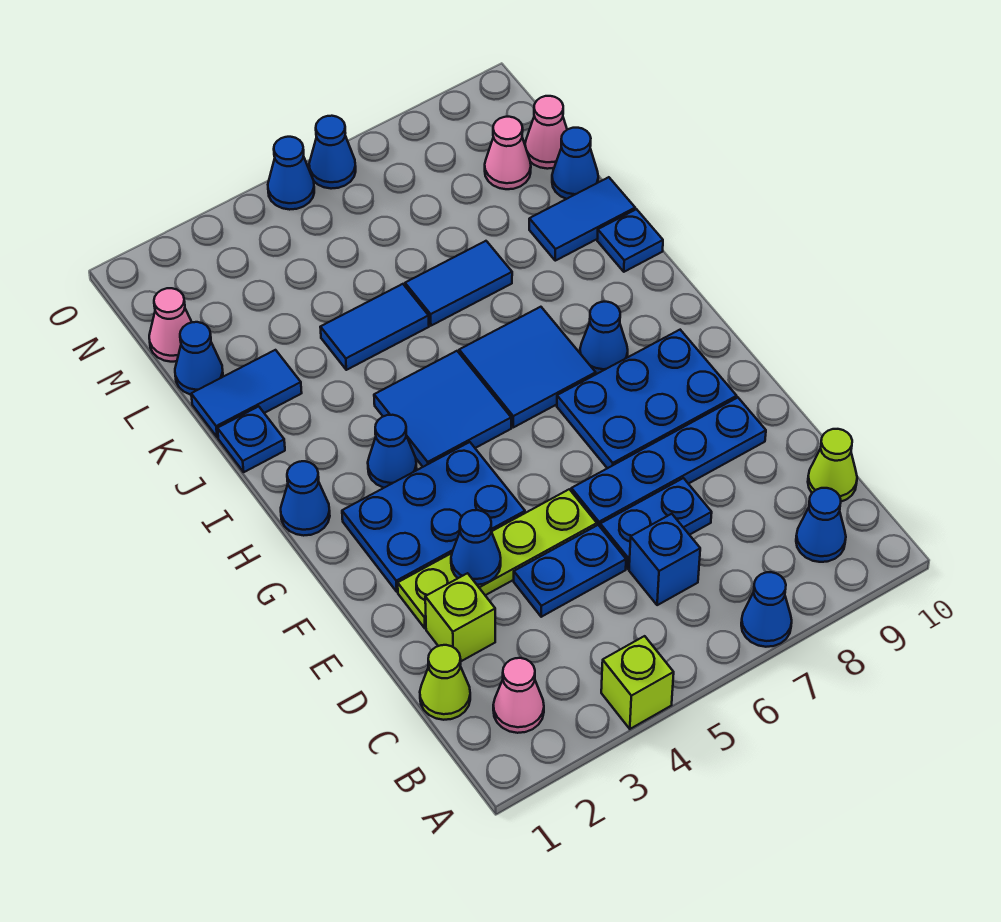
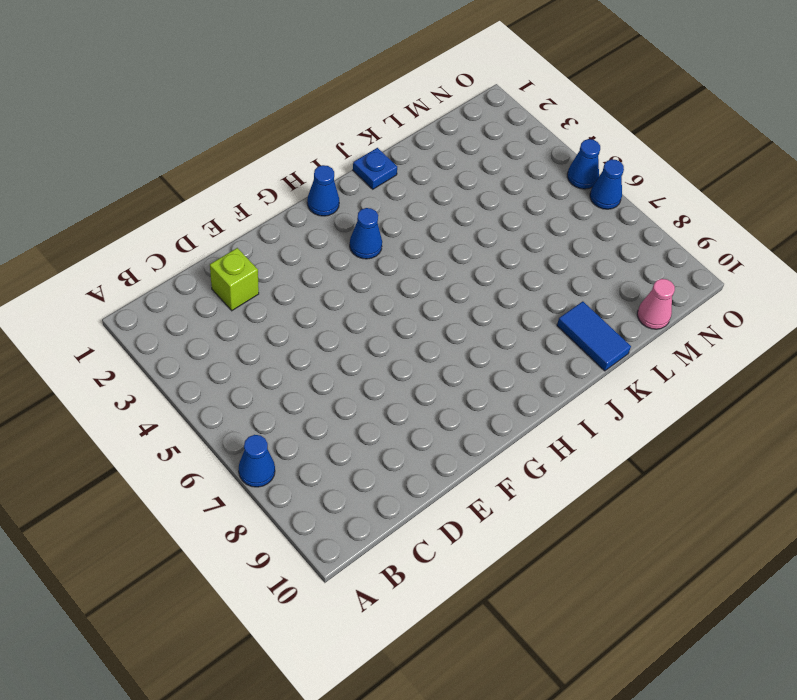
none -> lime brick A4 level 1
none -> pink cone B2 level 1
none -> blue cone B9 level 1
none -> lime cone C1 level 1

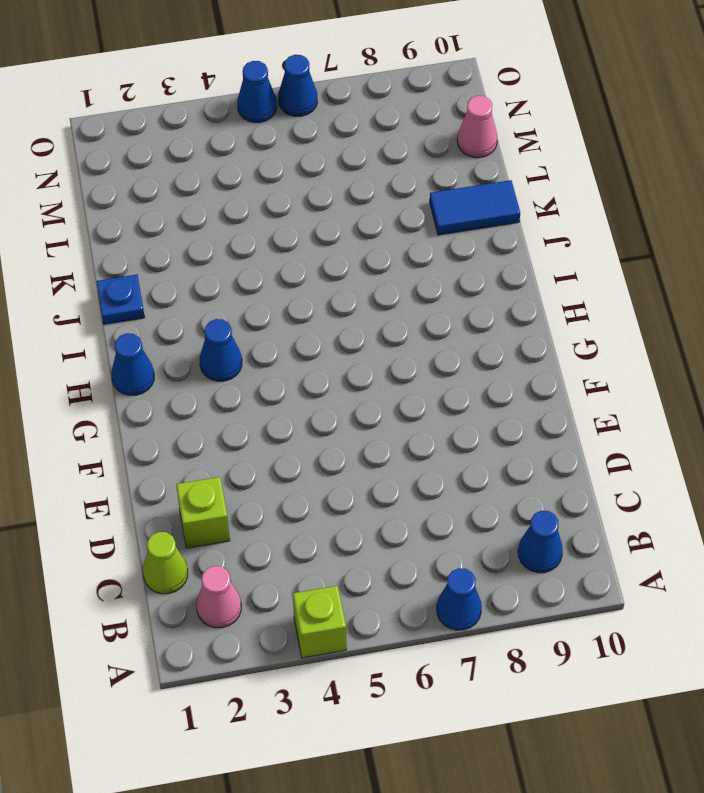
none -> blue brick C6 level 1
none -> lime cone C10 level 1
none -> blue plate D4:D5 level 1
none -> blue plate D6:D7 level 1

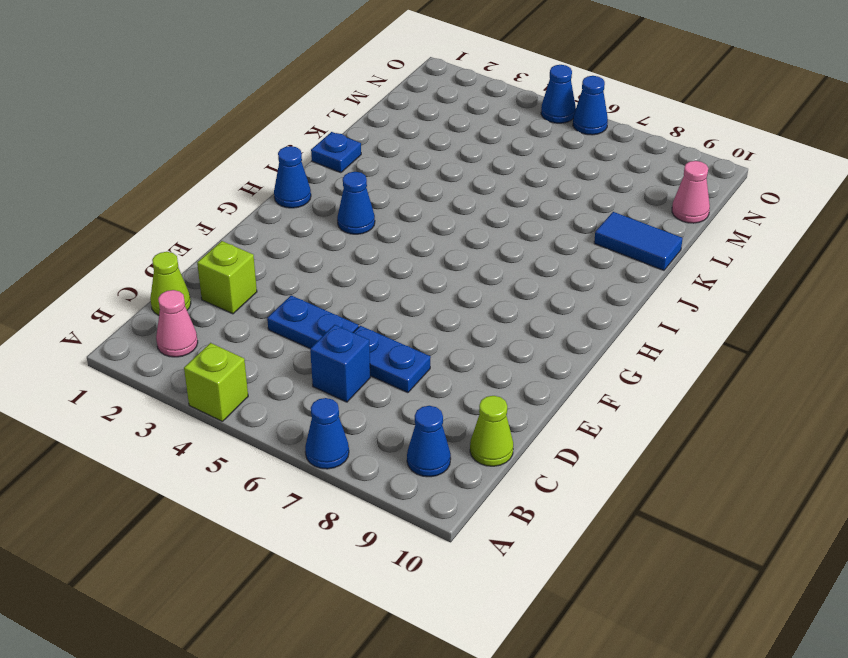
none -> lime plate E2:E5 level 1
none -> blue plate E6:E9 level 1
none -> blue plate F2:G4 level 1
none -> blue plate F7:G9 level 1

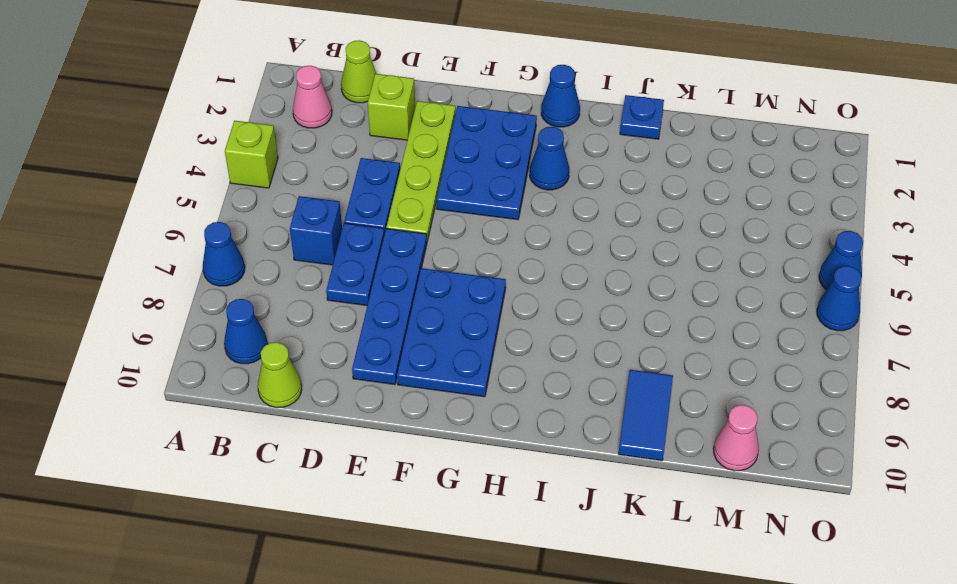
none -> blue tile H4:I5 level 1
none -> blue tile H6:I7 level 1
none -> blue cone H8 level 1
none -> blue plate J10 level 1

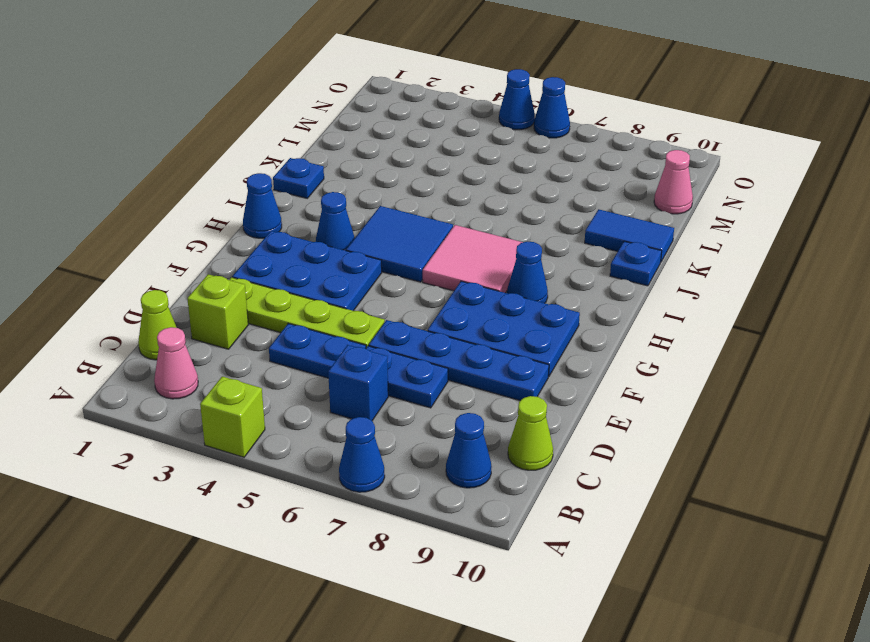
pink tile H6:I7 level 1 -> blue tile H6:I7 level 1
none -> blue tile K1:K2 level 1
none -> blue tile K4:K5 level 1
none -> blue tile K6:K7 level 1
none -> blue cone L1 level 1

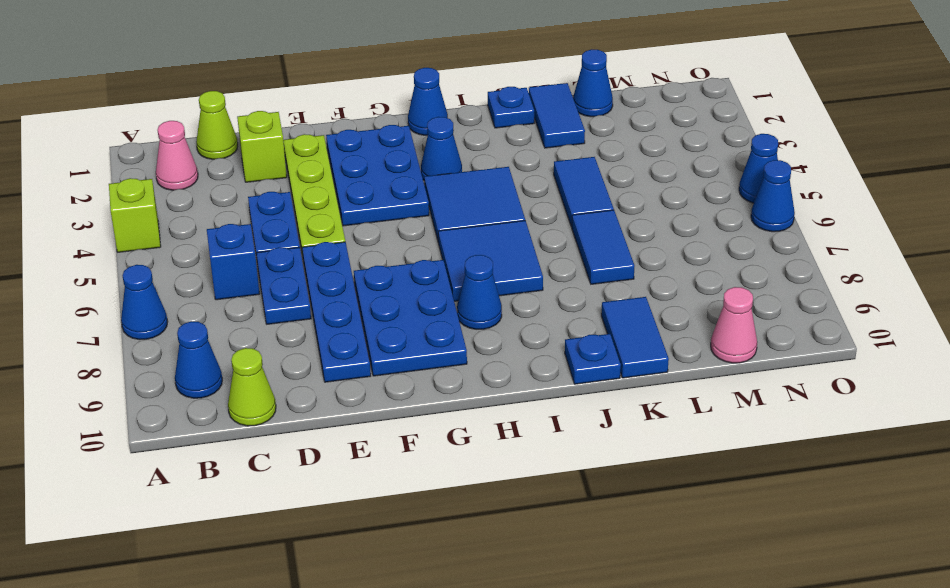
none -> blue cone L10 level 1
none -> pink cone M1 level 1
none -> pink cone M9 level 1
none -> blue cone E3 level 2

